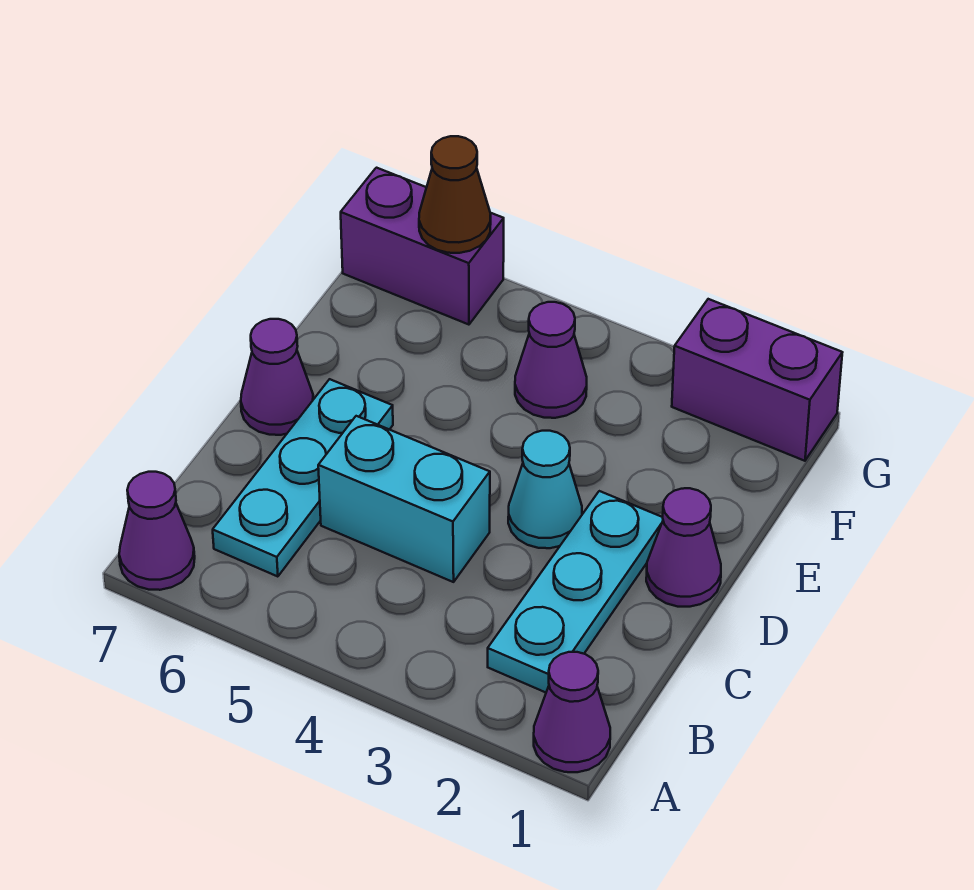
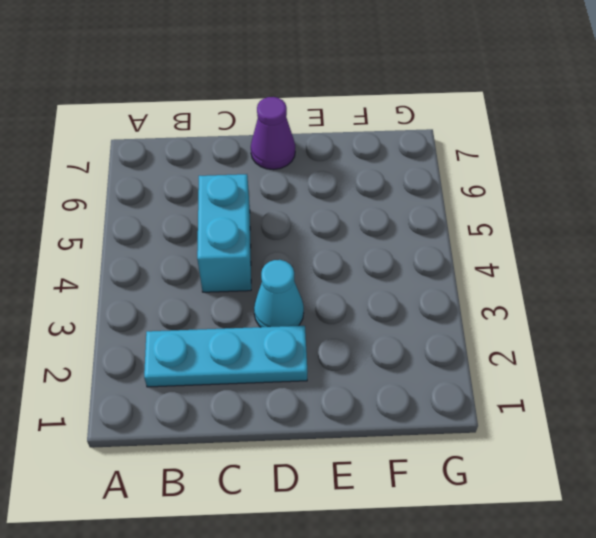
none -> purple cone A1 level 1
none -> purple cone A7 level 1
none -> cyan plate B6:D6 level 1

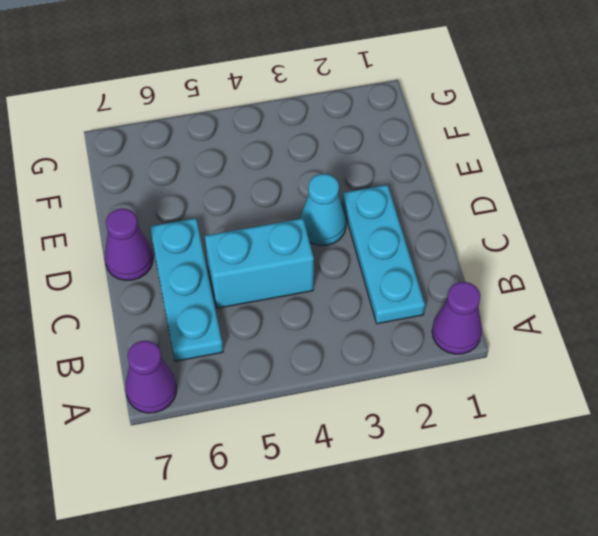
none -> purple cone D1 level 1
none -> purple cone F4 level 1
none -> purple brick G1:G2 level 1

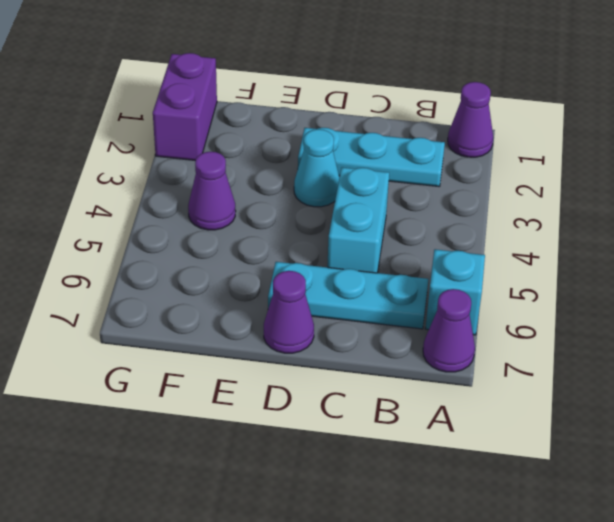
cyan brick A6 level 1 -> none
none -> purple cone D1 level 1
none -> purple brick G6:G7 level 1
none -> brown cone G6 level 2

